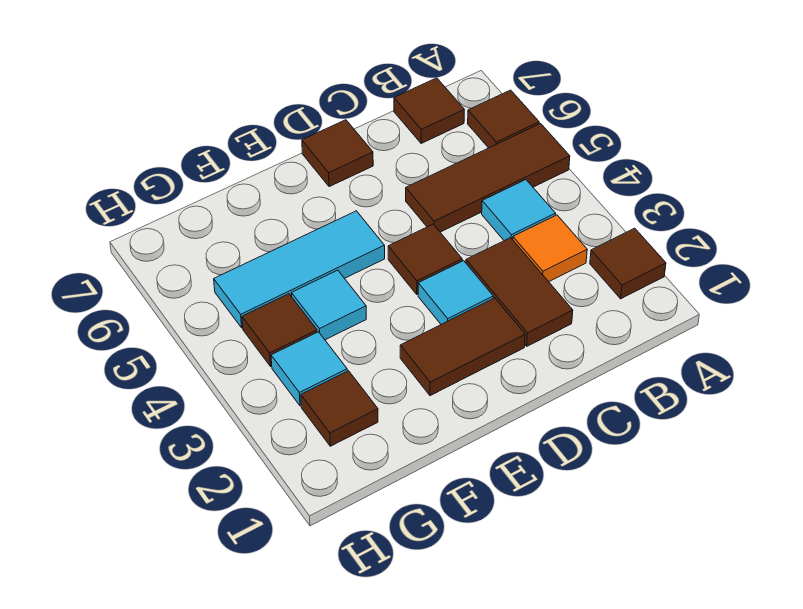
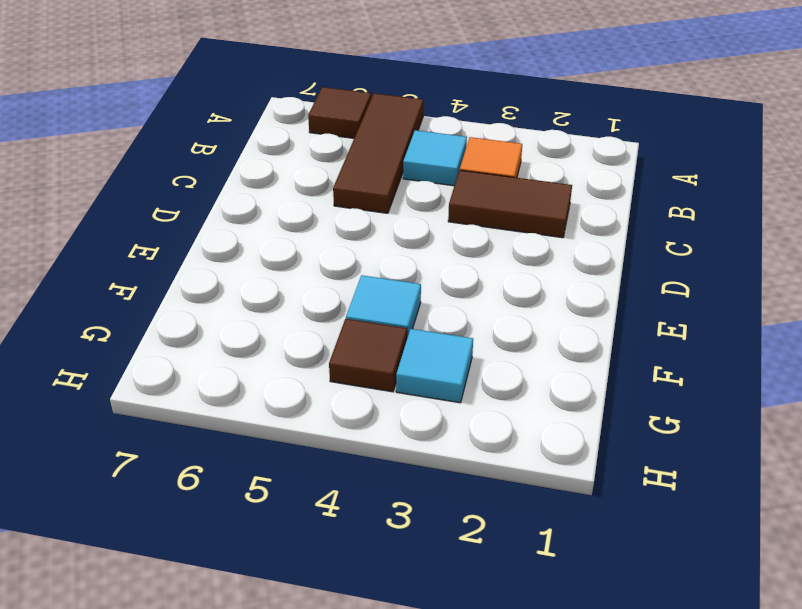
none -> brown tile A2 level 1
none -> brown tile B7 level 1
none -> brown tile D2:E2 level 1

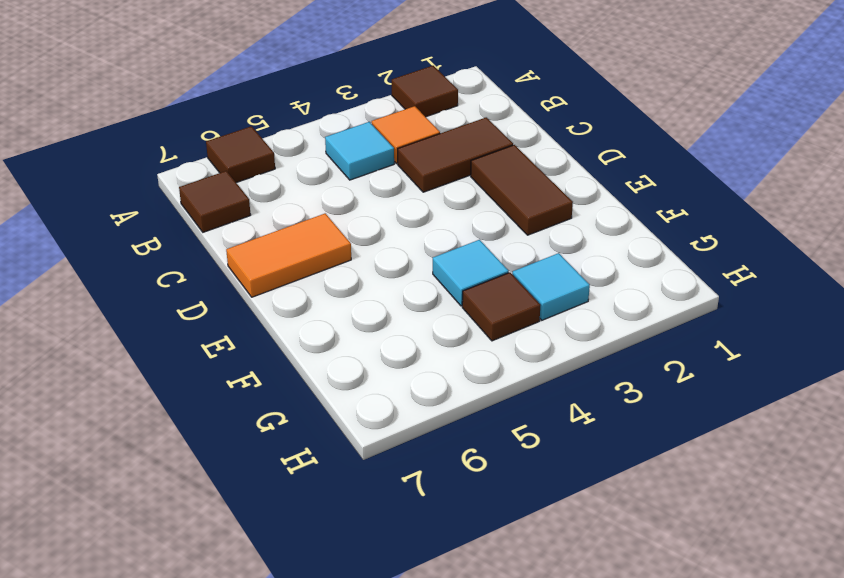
orange tile D6:D7 level 1 -> brown tile D7 level 1
none -> brown tile A5:C5 level 1
none -> cyan tile D3 level 1
none -> brown tile D4 level 1

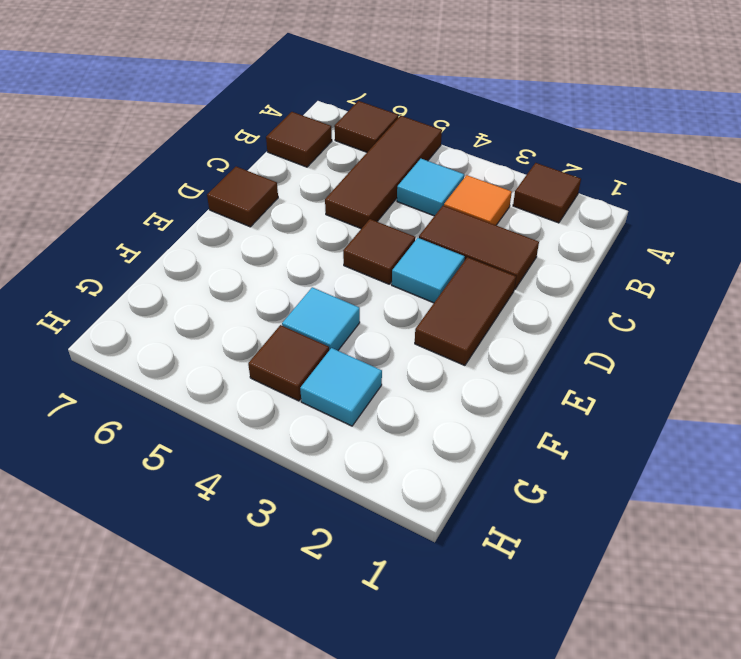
none -> cyan tile E5:G5 level 1
none -> brown tile G2 level 1

